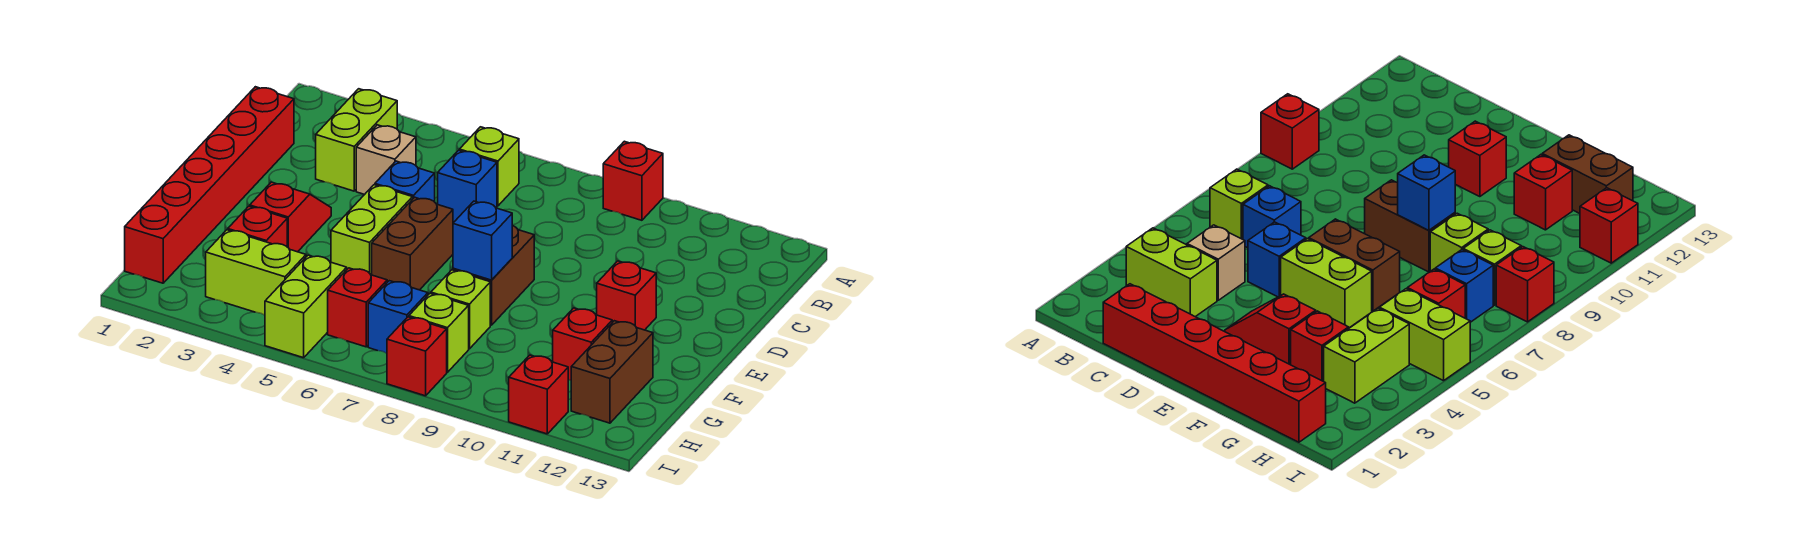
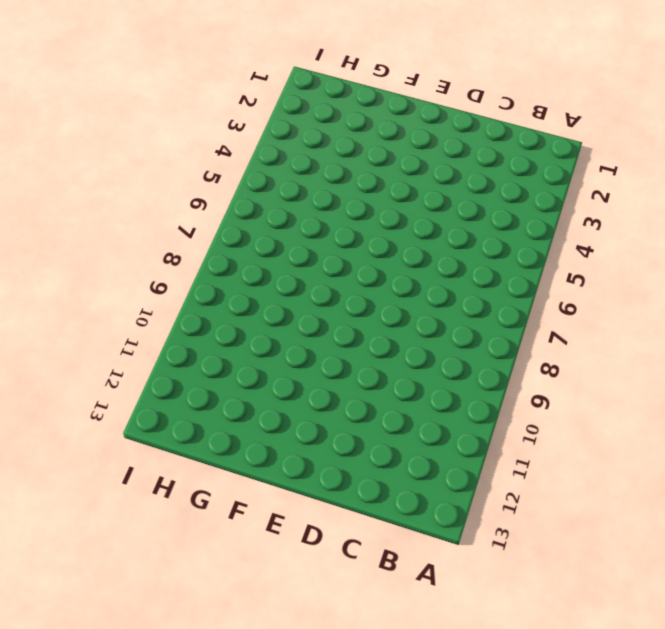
none -> red brick A9 level 1
none -> lime brick B3:C3 level 1
none -> lime brick B6 level 1

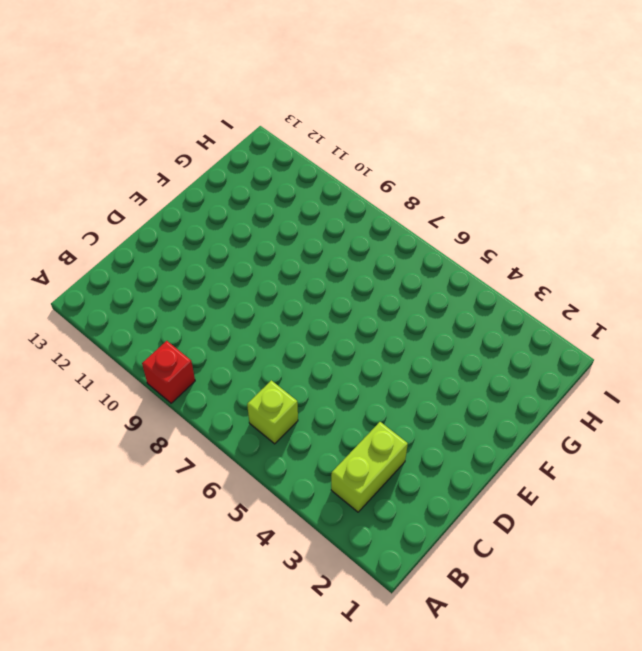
none -> red brick C1:H1 level 1
none -> tan brick C4 level 1
none -> blue brick C6 level 1

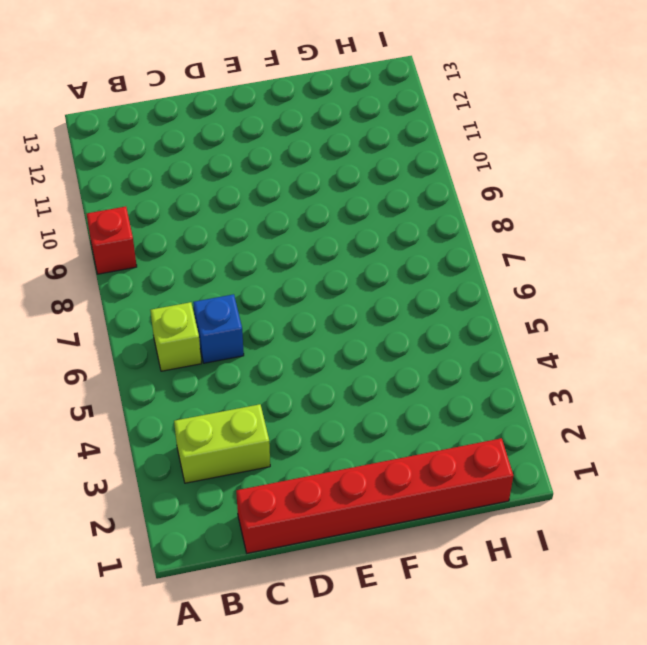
none -> tan brick C4 level 1
none -> blue brick D5 level 1
none -> red slope E3:F3 level 1 top F

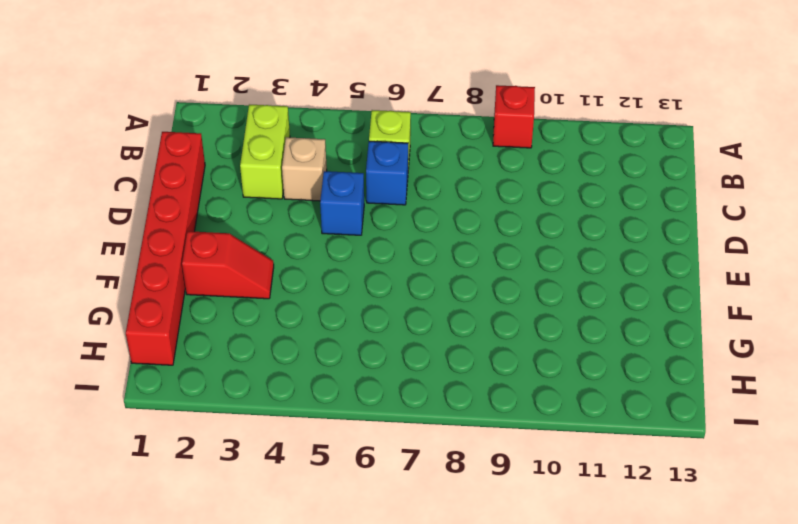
red slope F2:F3 level 1 top 2 -> red slope E3:F3 level 1 top F
none -> lime brick E5:F5 level 1
none -> brown brick E6:F6 level 1
none -> brown brick E8:F8 level 1

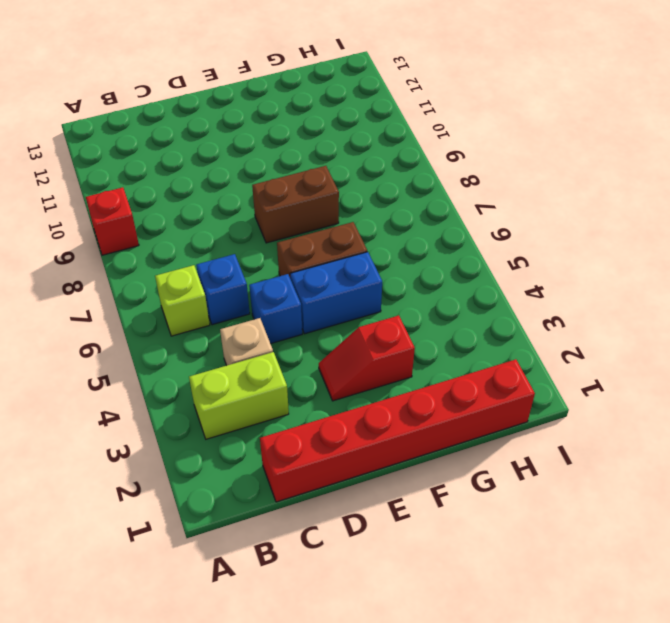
blue brick E5:F5 level 1 -> lime brick E5:F5 level 1
none -> red brick E11 level 1
none -> red brick G3 level 1
none -> lime brick G8 level 1

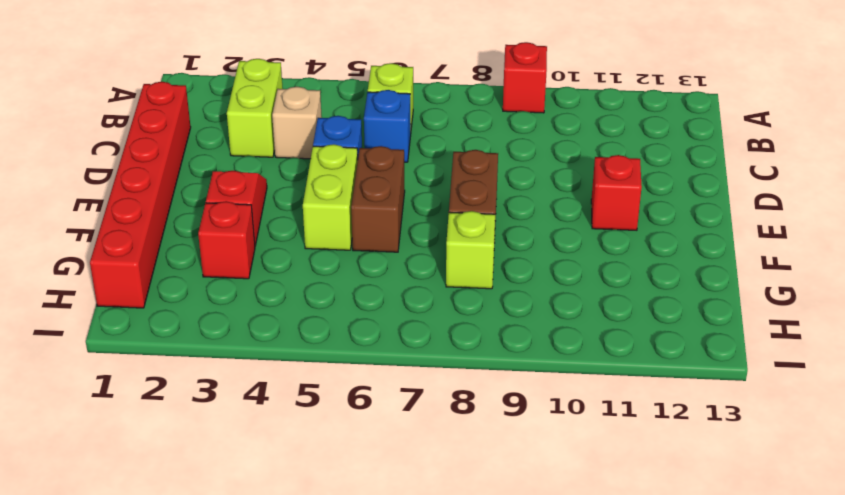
none -> red brick G11 level 1
none -> brown brick G12:H12 level 1
none -> lime brick H3:H4 level 1

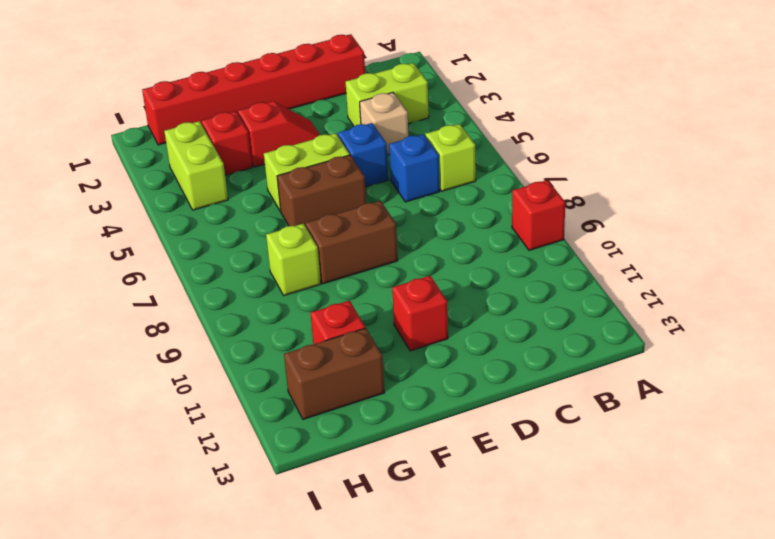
none -> lime brick H5:I5 level 1
none -> red brick H6 level 1
none -> blue brick H7 level 1

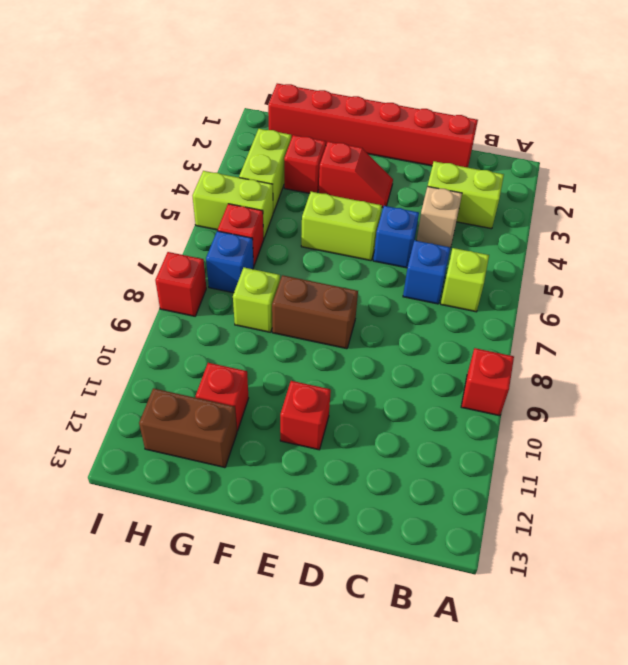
none -> brown brick E6:F6 level 1
none -> lime brick H8 level 1
none -> red brick I11 level 1

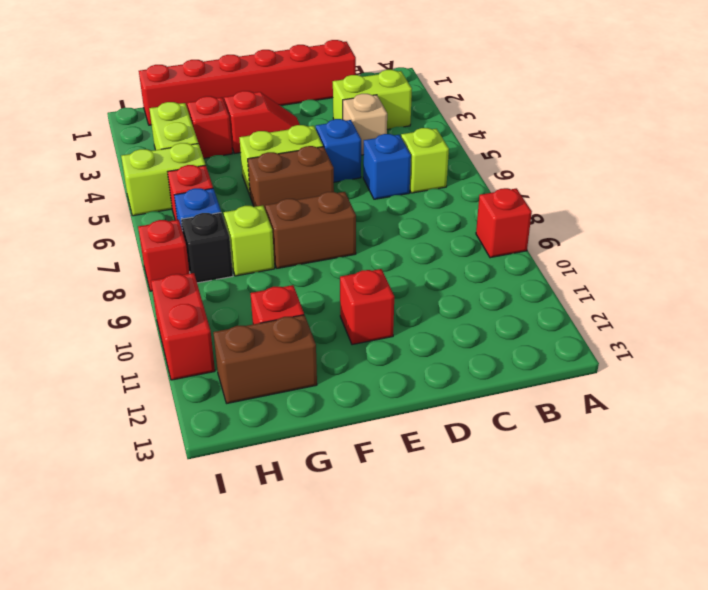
black brick H8 level 1 -> lime brick H8 level 1
red brick I10:I11 level 1 -> red brick I11 level 1
none -> blue brick F8 level 2

